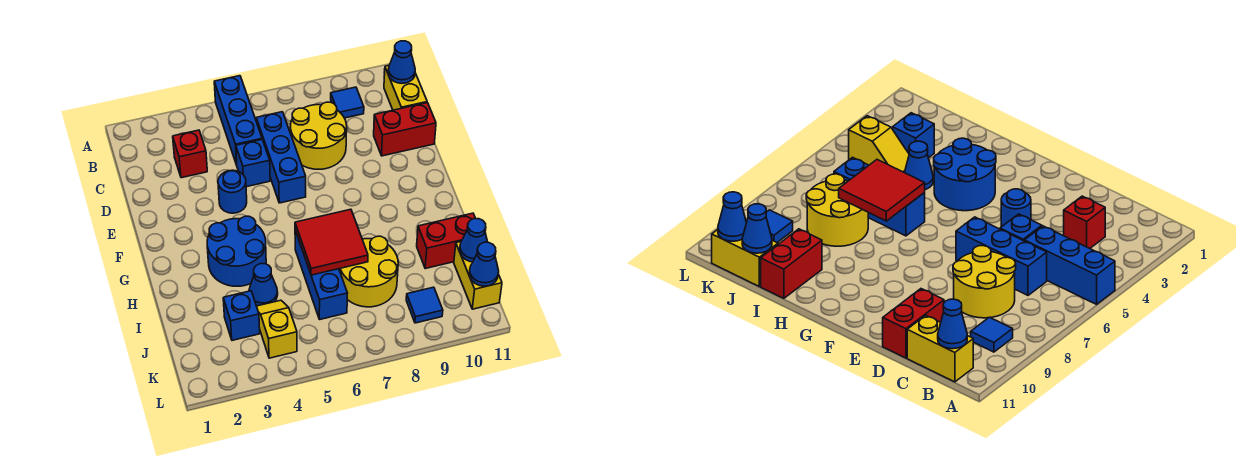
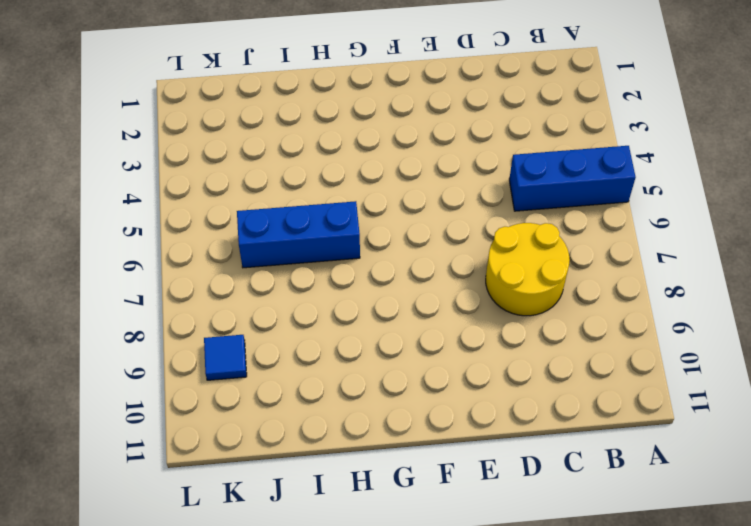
none -> blue tile B9 level 1
none -> yellow brick B11:C11 level 1
none -> red brick C3 level 1

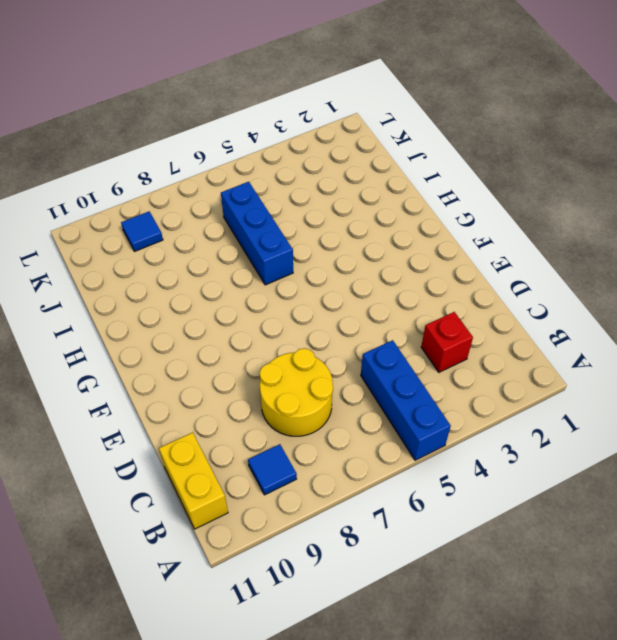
none -> blue brick C6:E6 level 1
none -> blue brick D5 level 1
none -> red brick D10:D11 level 1

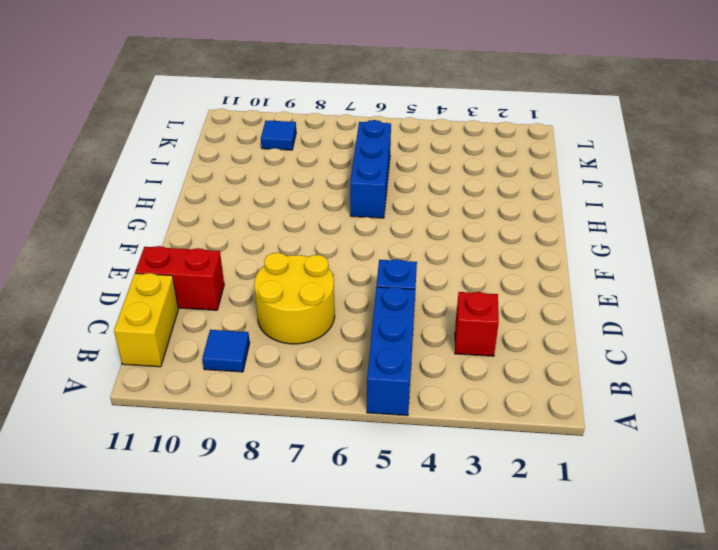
none -> blue brick C6:E6 level 1
none -> blue round brick E4 level 1
none -> blue round brick G3:H4 level 1

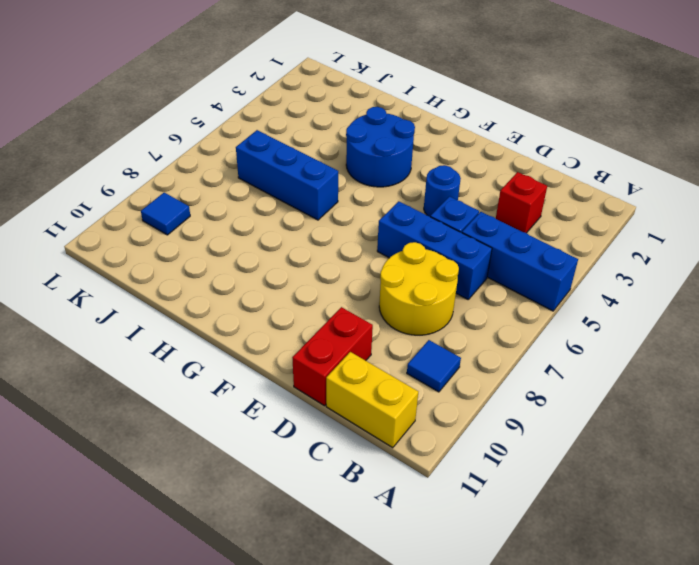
none -> blue cone I4 level 1
none -> yellow round brick I7:J8 level 1
none -> red brick I10:I11 level 1

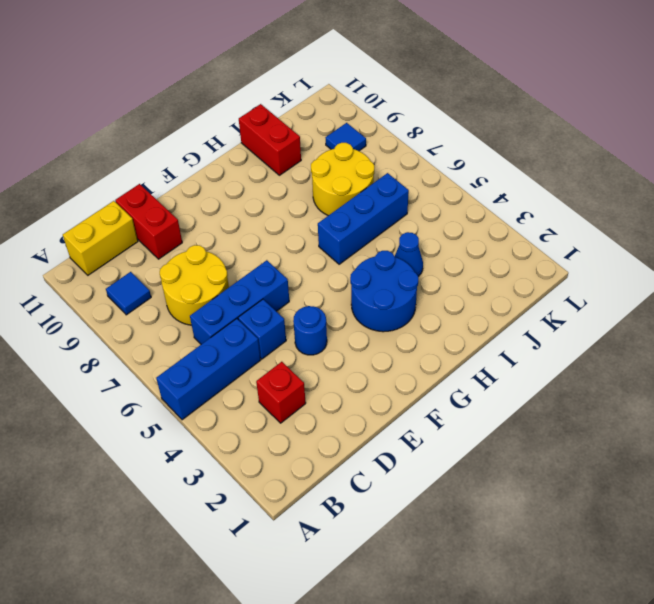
none -> blue brick J3 level 1
none -> yellow slope J4:K4 level 1 top K
none -> yellow brick J11:K11 level 1

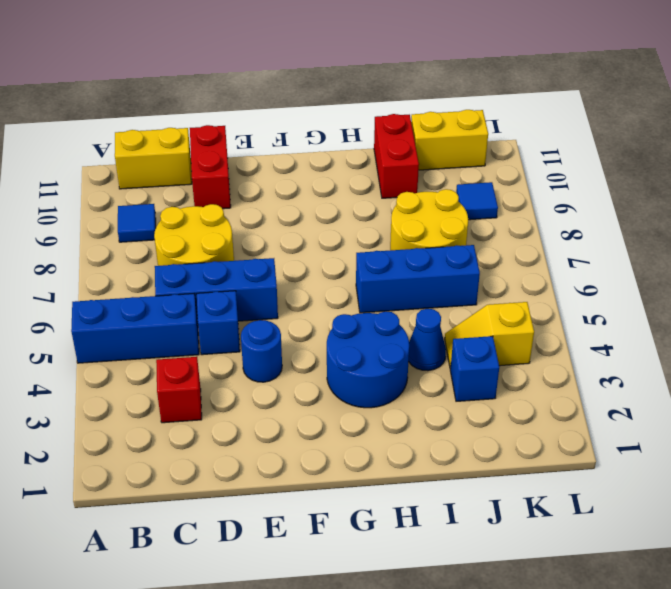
none -> blue cone B11 level 2
none -> red tile H6:I7 level 2
none -> blue cone J11 level 2

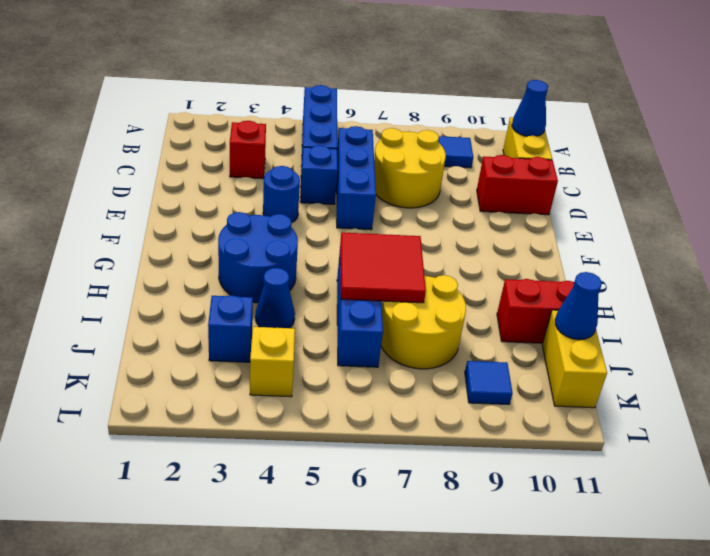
none -> blue cone K11 level 2

